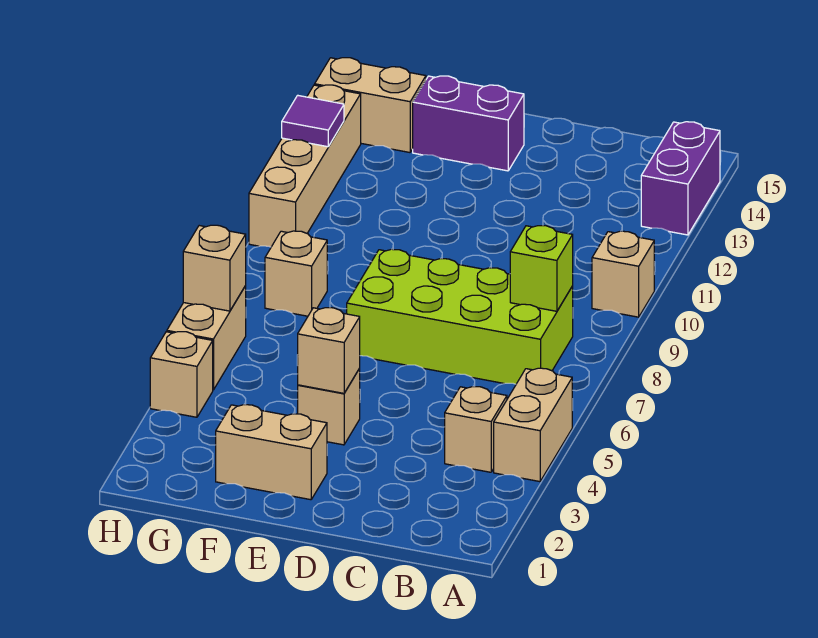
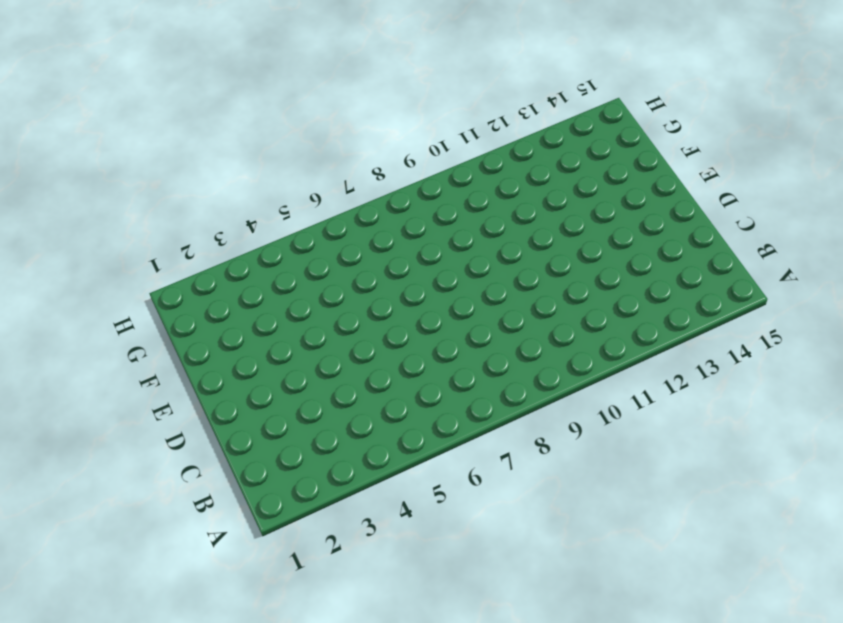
none -> tan brick A4:A5 level 1
none -> tan brick A10 level 1
none -> purple brick A13:A14 level 1

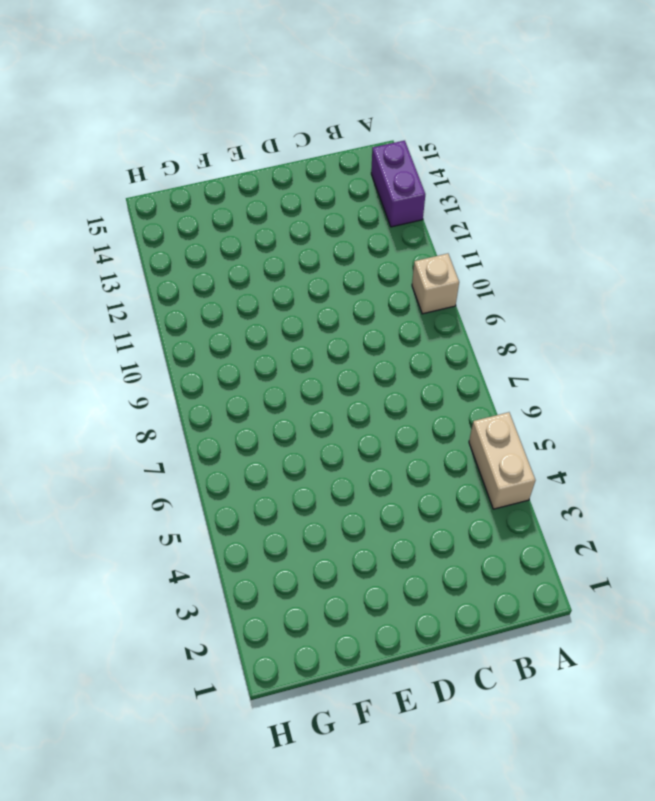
none -> tan brick B4 level 1
none -> lime brick B7:E8 level 1
none -> tan brick E2:F2 level 1

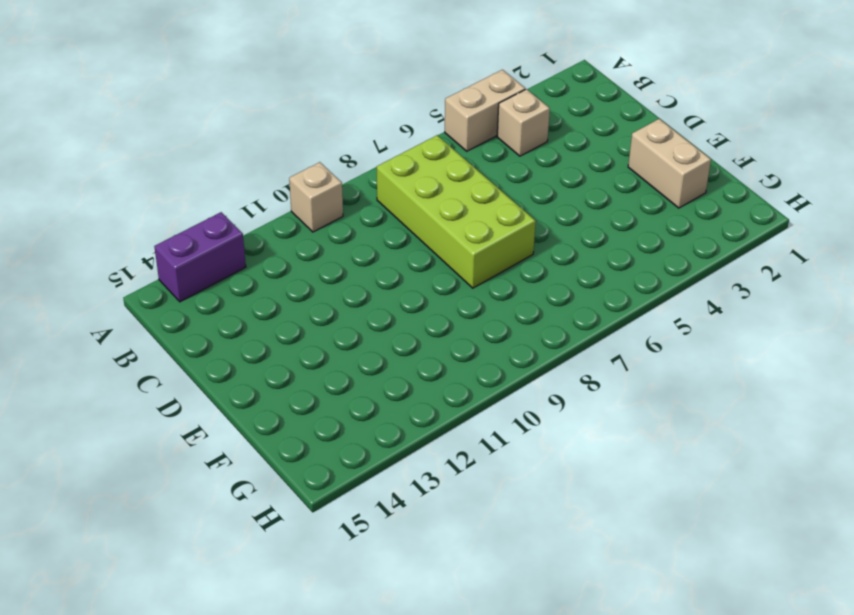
none -> tan brick E4 level 1
none -> purple brick E14:F14 level 1
none -> tan brick G8 level 1

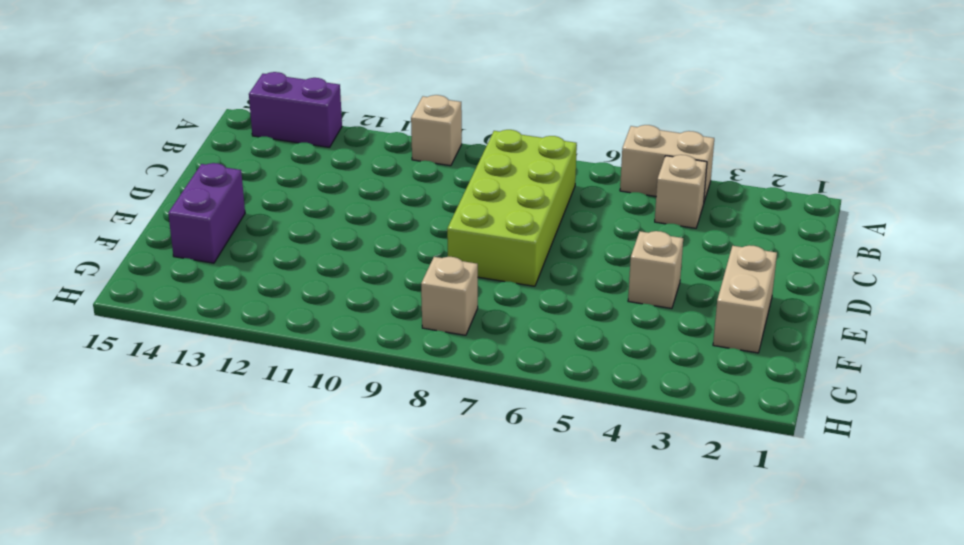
none -> tan brick G14:H14 level 1
none -> tan brick H4 level 1
none -> tan brick H5:H6 level 1

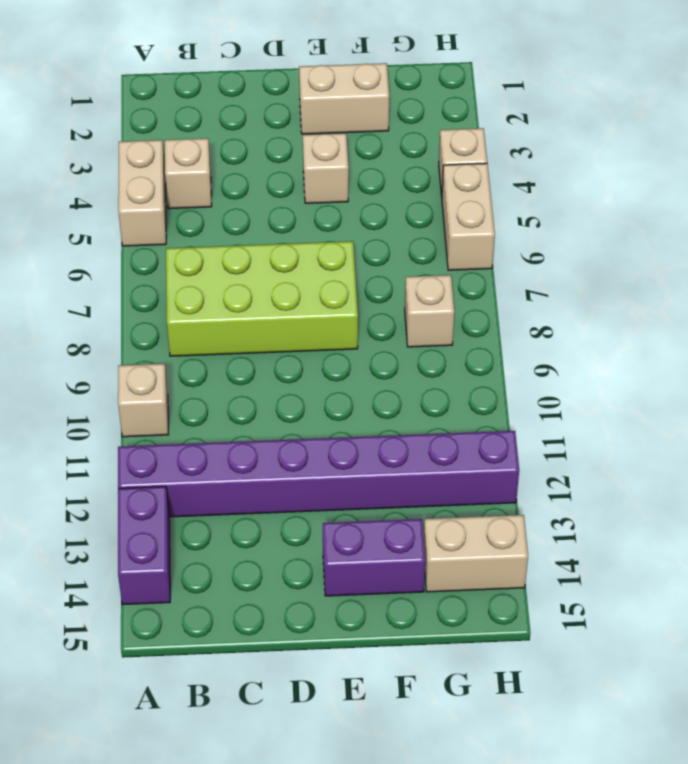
purple brick A12:H12 level 1 -> tan brick H10:H13 level 1
none -> lime brick B8 level 2
none -> tan brick E4 level 2
none -> tan brick H6 level 2

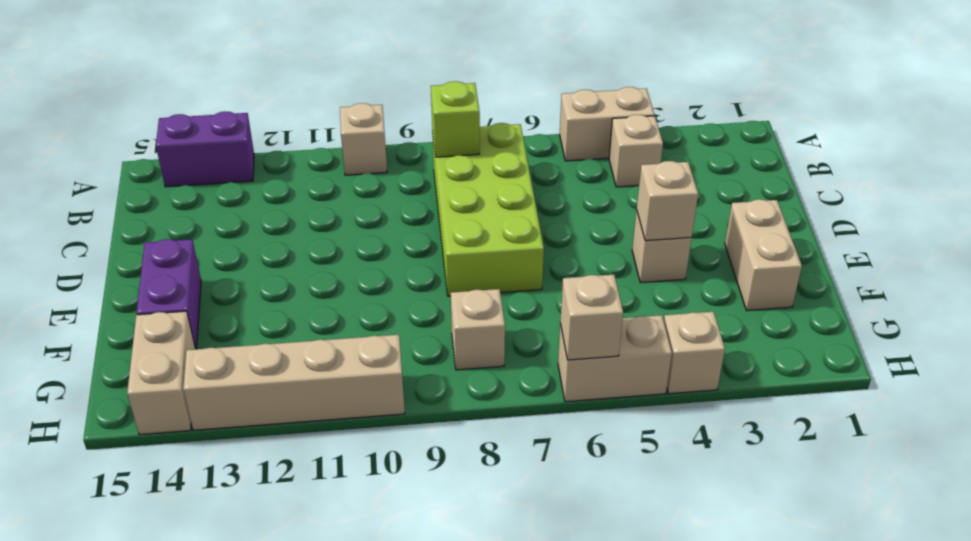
none -> purple tile H12 level 2

